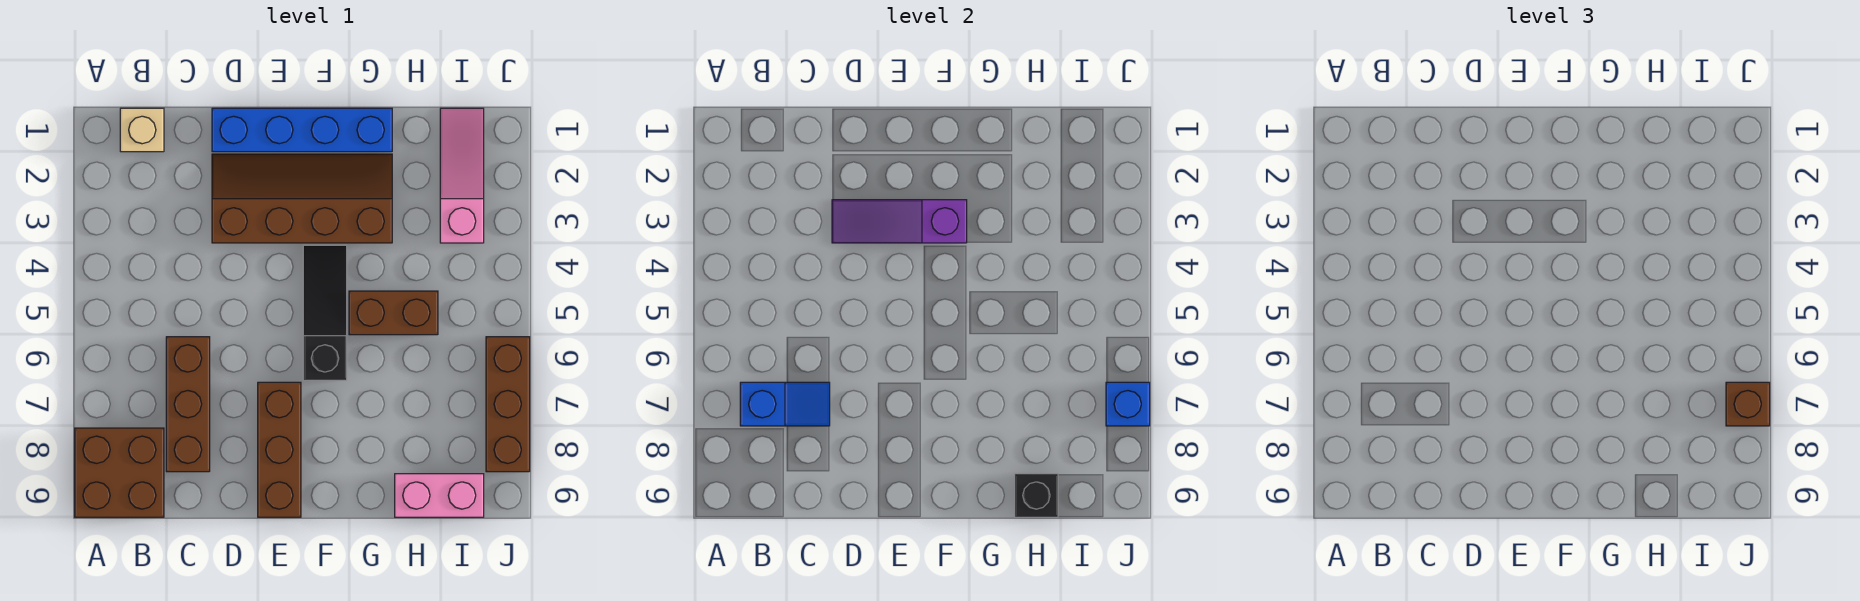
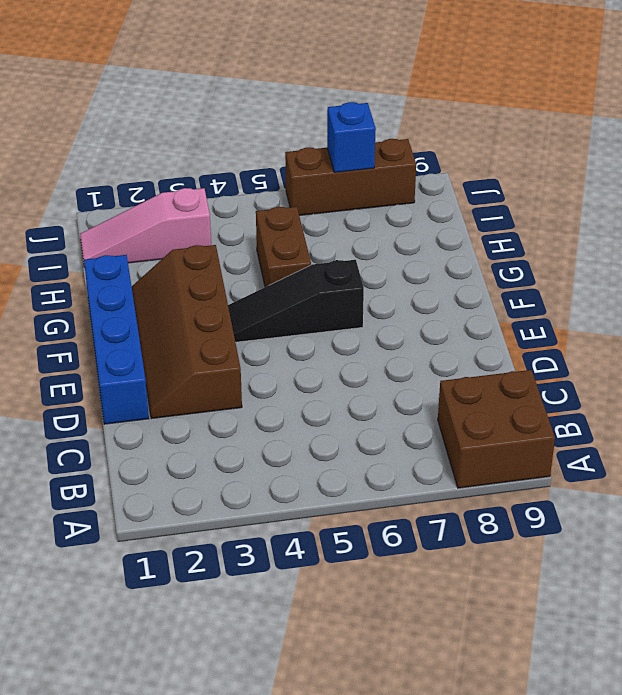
none -> tan brick B1 level 1
none -> brown brick C6:C8 level 1
none -> brown brick E7:E9 level 1

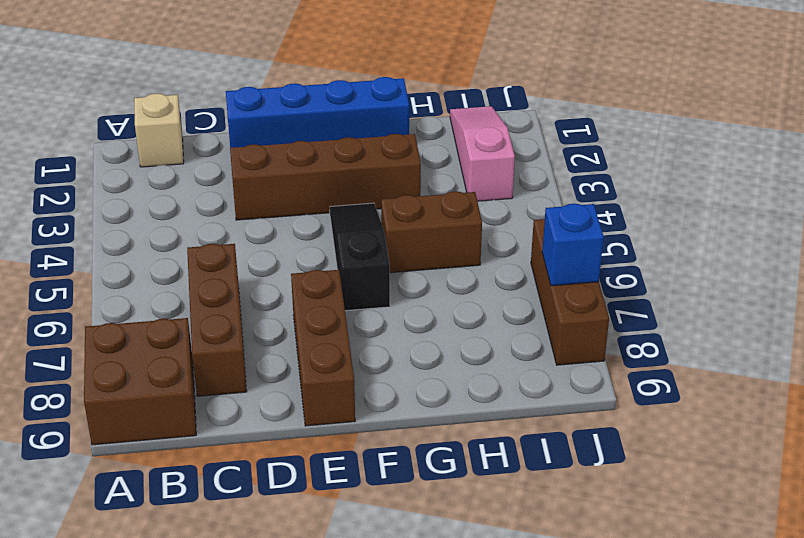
none -> pink brick H9:I9 level 1
none -> blue slope B7:C7 level 2 top B
none -> purple slope D3:F3 level 2 top F

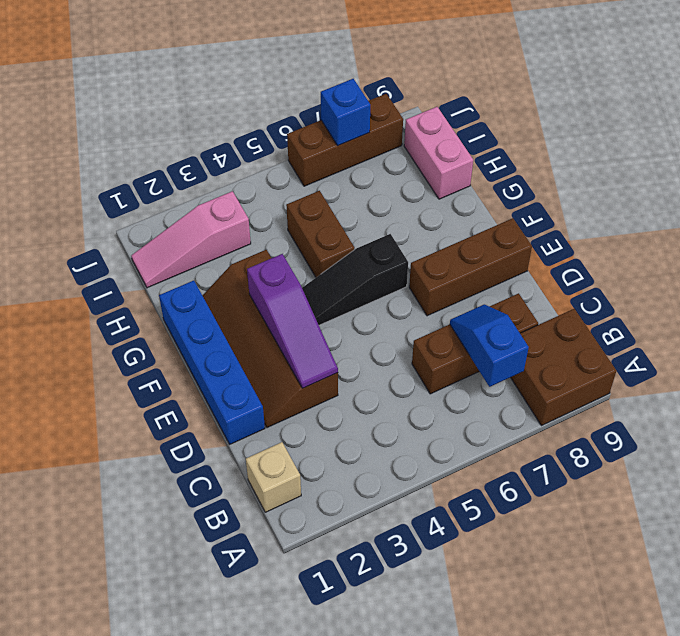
none -> black brick H9 level 2
none -> brown brick J7 level 3

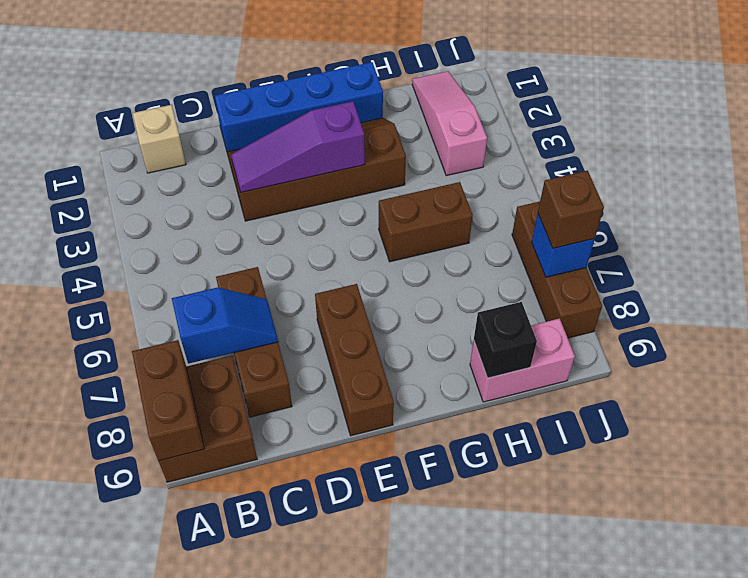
brown brick A8:A9 level 2 -> none
none -> black slope F4:F6 level 1 top 6

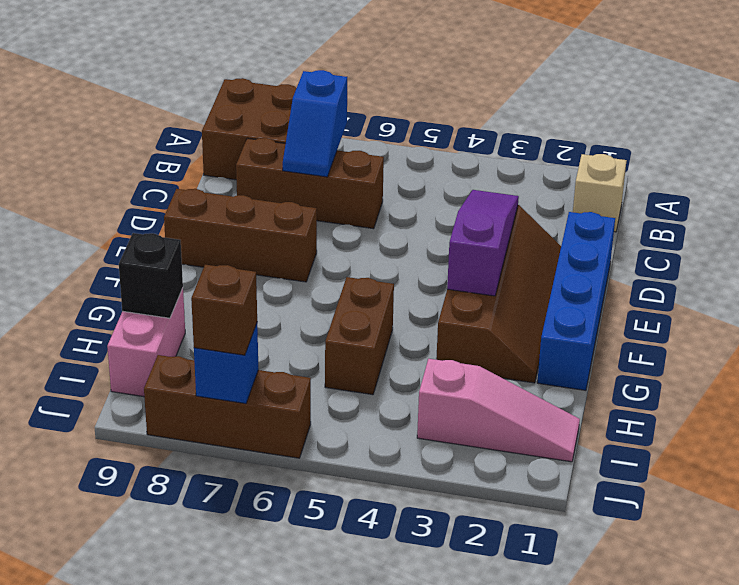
none -> black slope F4:F6 level 1 top 6

